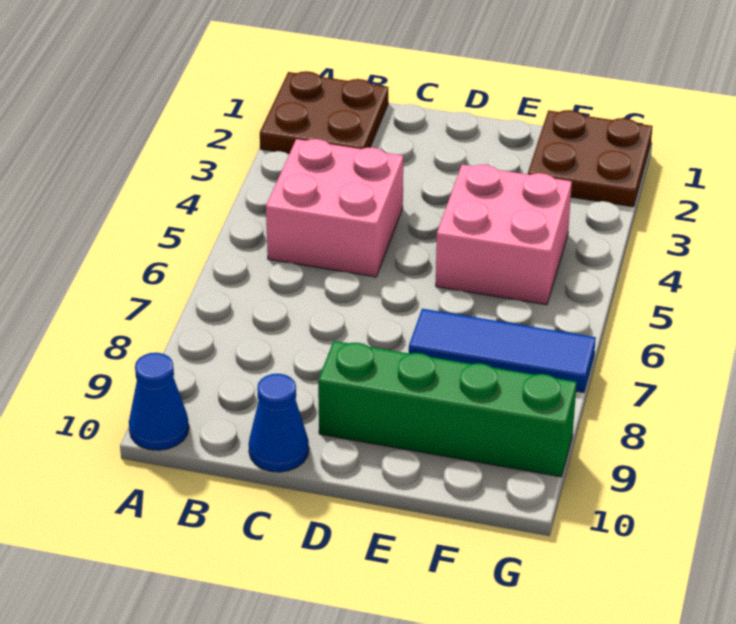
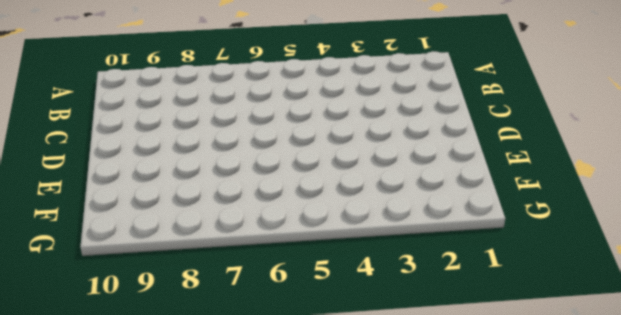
none -> brown plate A1:B2 level 1
none -> blue cone A10 level 1

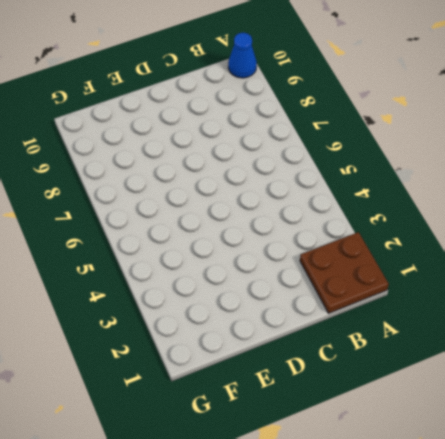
none -> pink brick B4:C5 level 1
none -> blue cone C10 level 1

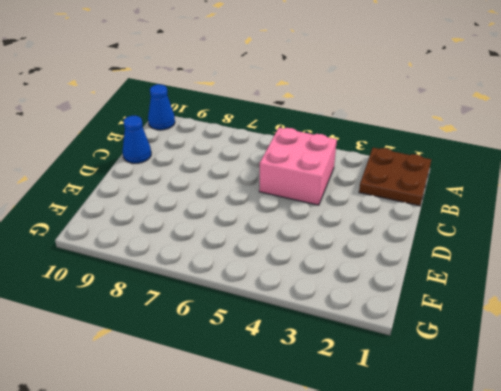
none -> green brick D9:G9 level 1
none -> pink brick E4:F5 level 1

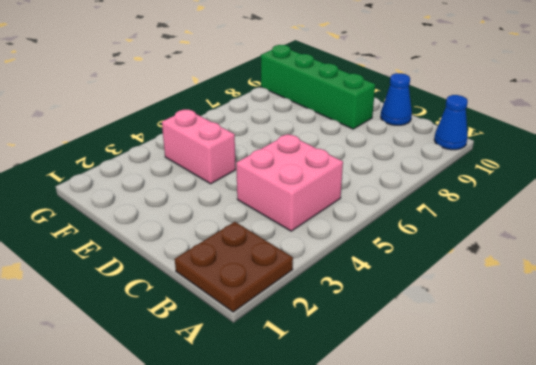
pink brick E4:F4 level 1 -> pink brick E4:F5 level 1
none -> blue tile E7:G7 level 1
none -> brown plate F1:G2 level 1

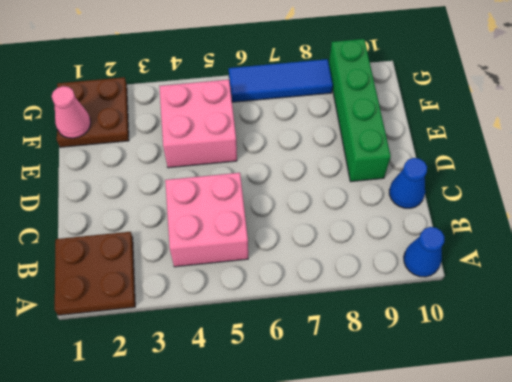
pink cone F1 level 2 -> none
blue tile G6:G8 level 1 -> blue tile E7:G7 level 1

